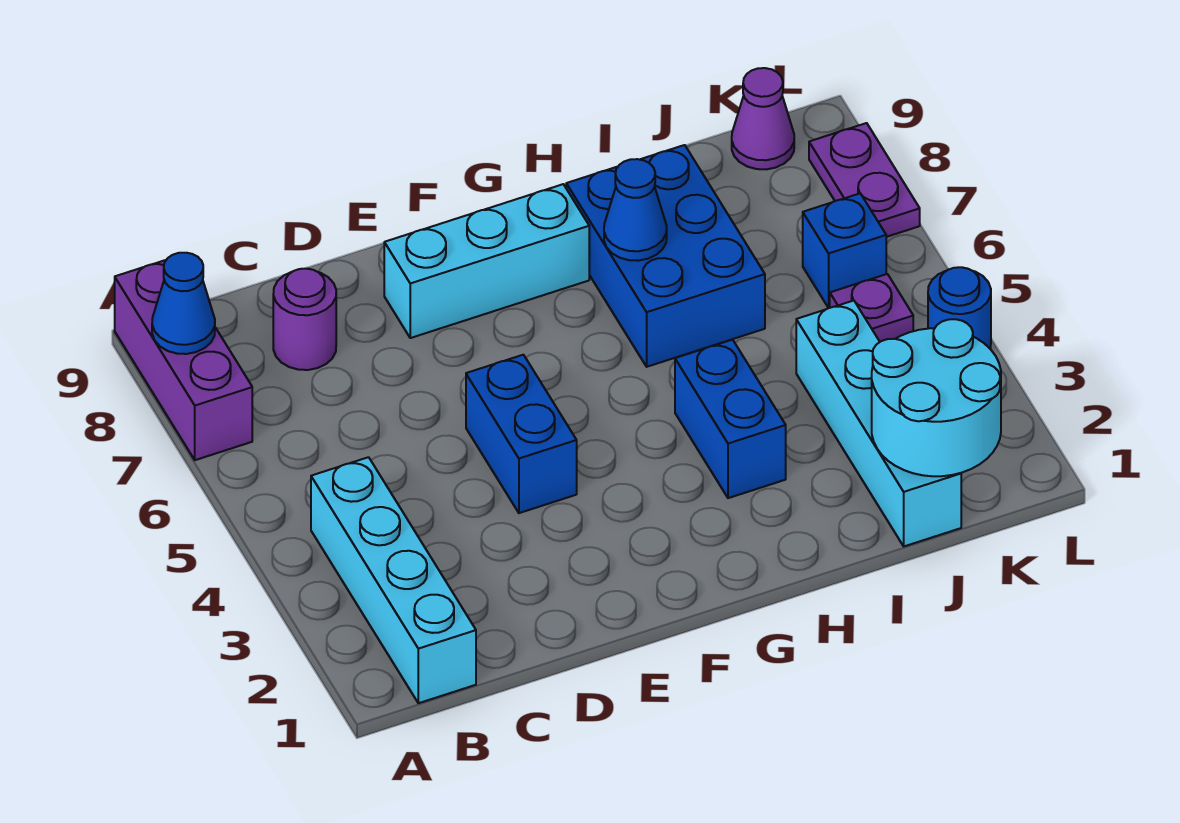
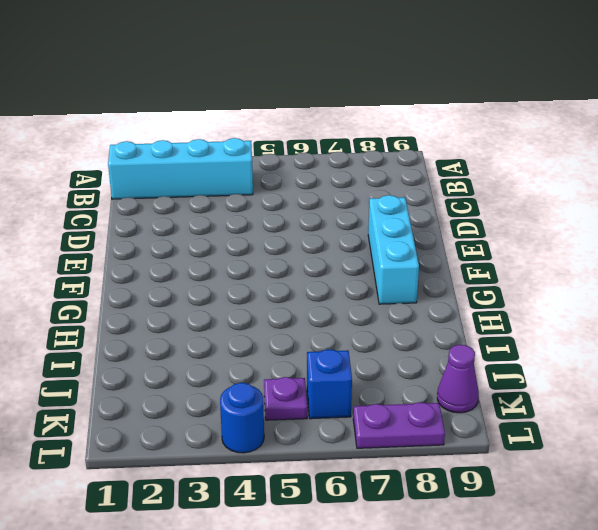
none -> purple brick A7:A9 level 1
none -> purple round brick C8 level 1
none -> blue brick E4:E5 level 1

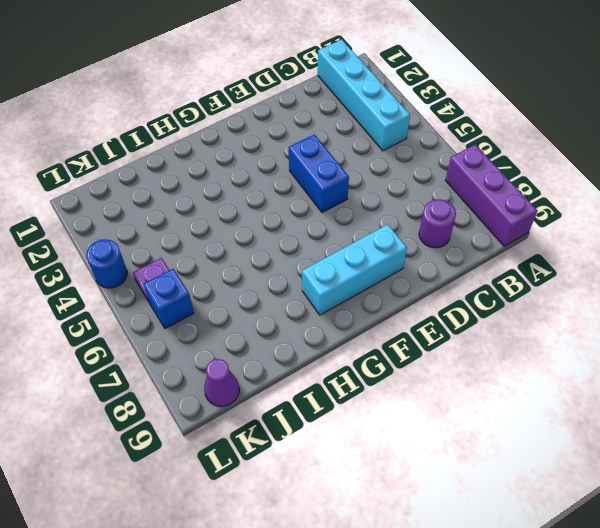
none -> blue brick H3:H4 level 1
none -> blue brick H6:I8 level 1
none -> cyan brick J1:J4 level 1

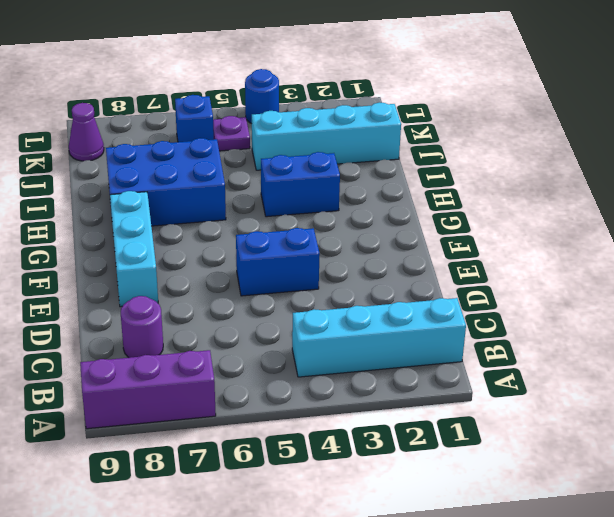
none -> purple plate L7:L8 level 1
none -> blue cone A8 level 2
none -> blue cone H7 level 2

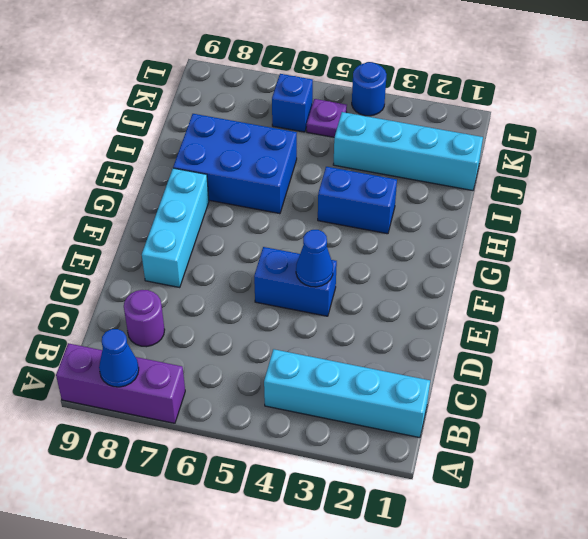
blue cone E4 level 2 -> blue cone H7 level 2
none -> purple cone K9 level 1
none -> purple plate L7:L8 level 1
none -> cyan round brick J1:K2 level 2

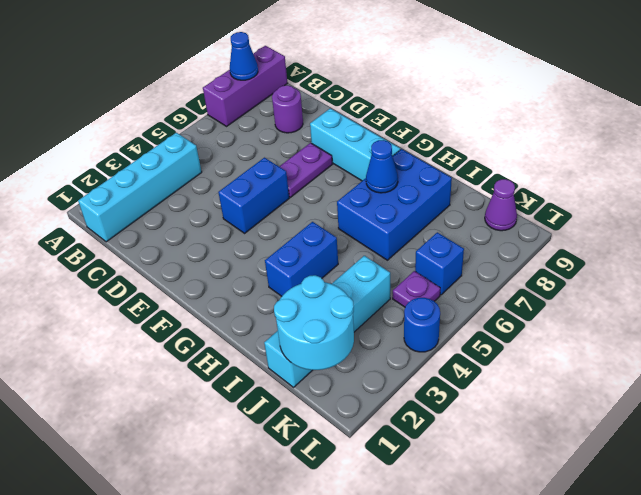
purple plate E6:E7 level 1 -> purple plate L7:L8 level 1

